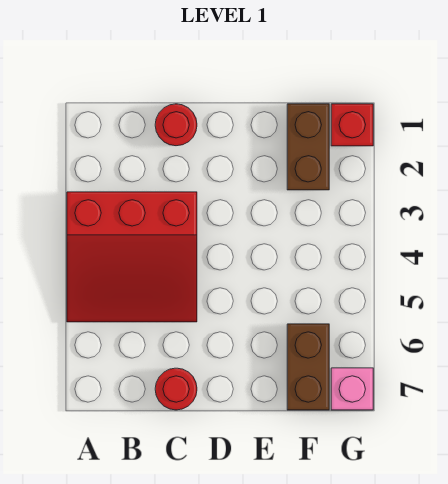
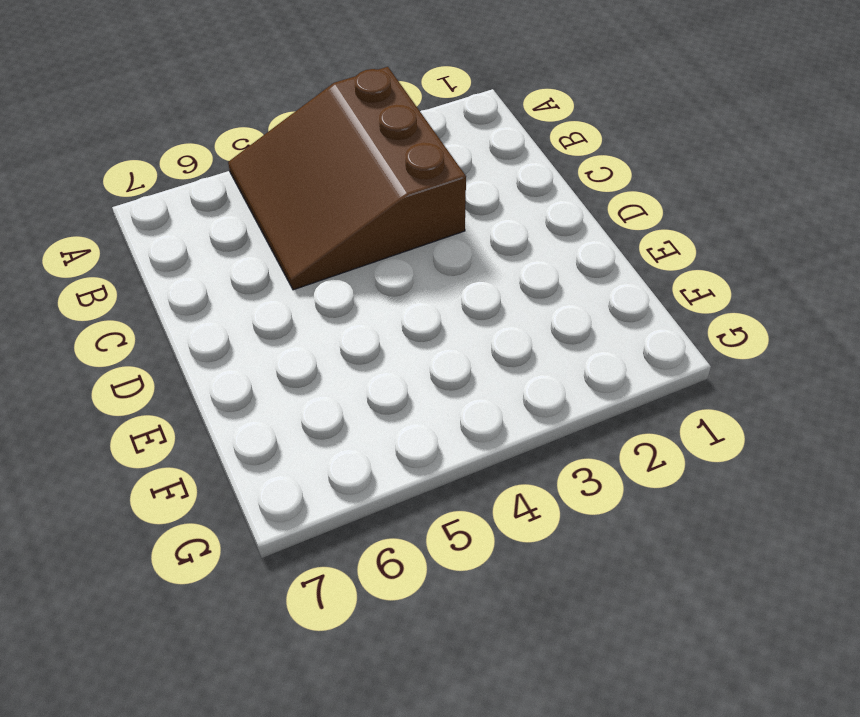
brown slope A3:C5 level 1 top 3 -> red slope A3:C5 level 1 top 3
none -> red round brick C1 level 1
none -> red round brick C7 level 1

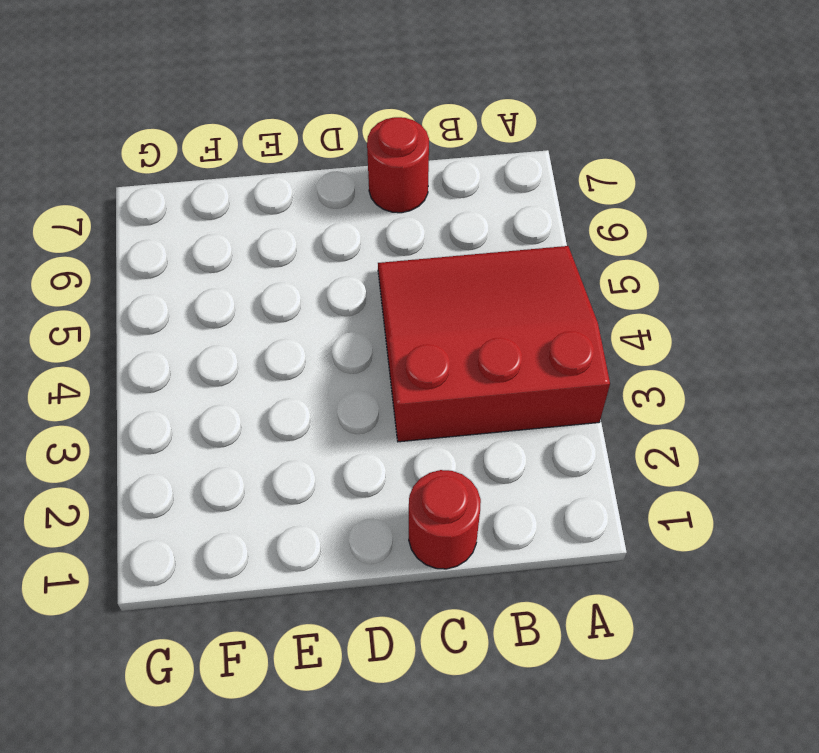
none -> brown brick F1:F2 level 1
none -> brown brick F6:F7 level 1

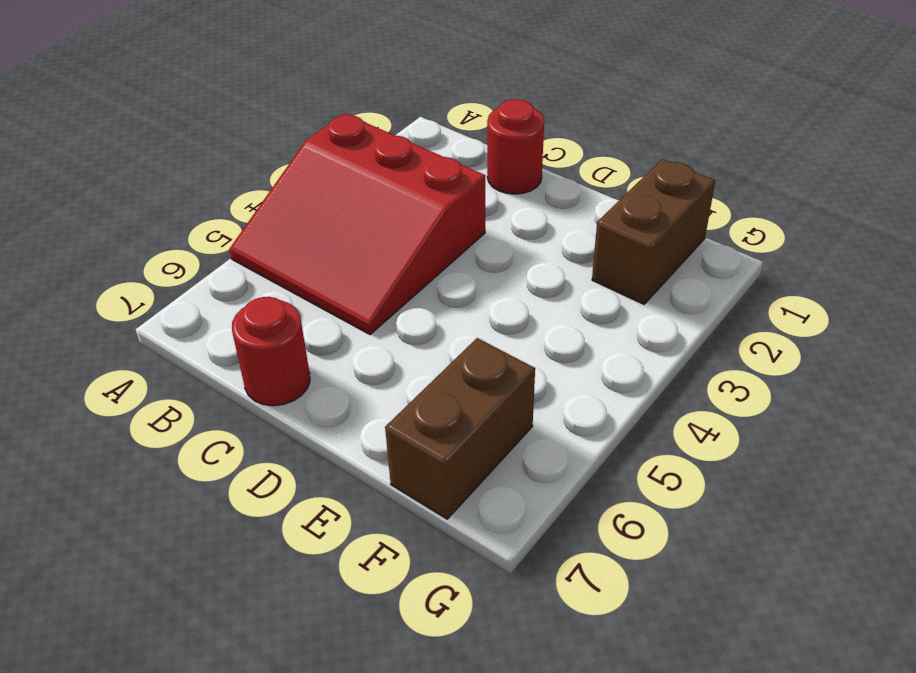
none -> red brick G1 level 1
none -> pink brick G7 level 1

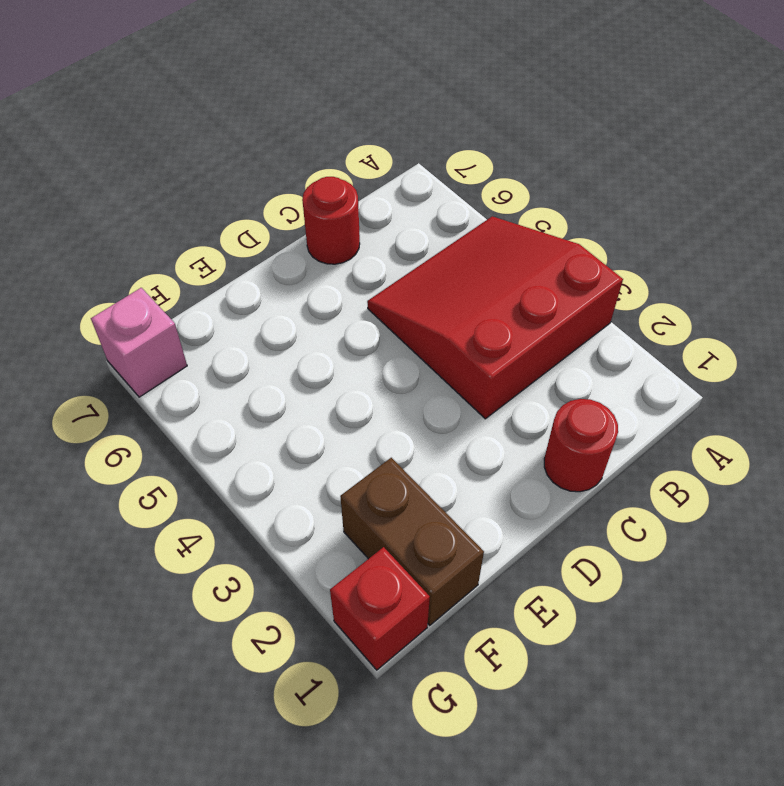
none -> brown brick F6:F7 level 1

